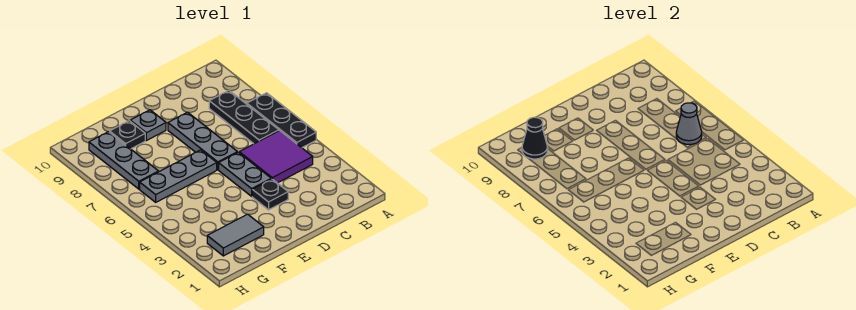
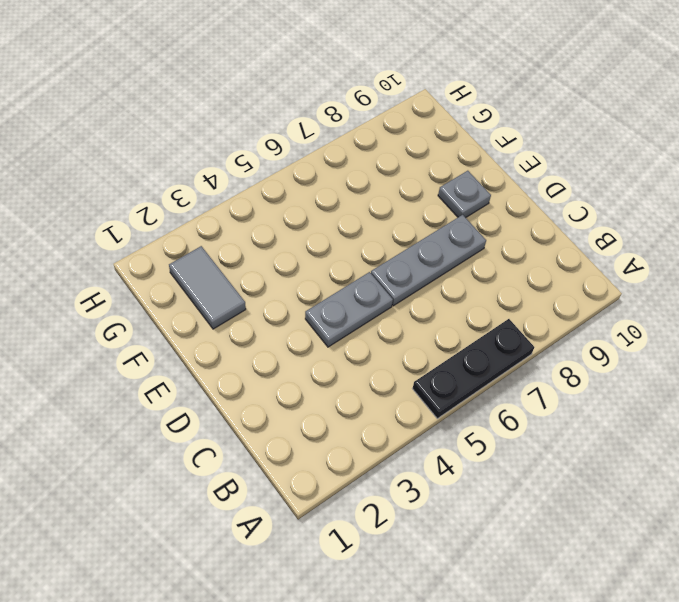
none -> purple tile B4:C5 level 1
none -> black plate B6:B8 level 1
none -> black plate D3 level 1

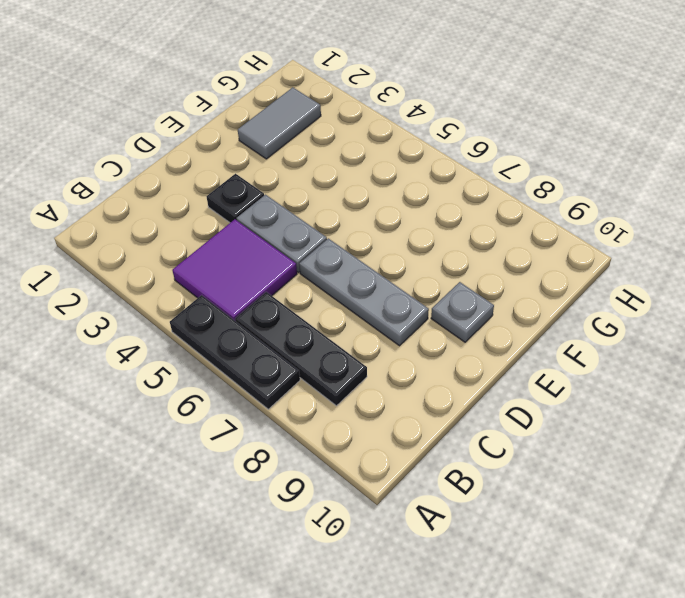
none -> grey plate E6:G6 level 1
none -> black plate F9 level 1
none -> grey plate G7:G9 level 1

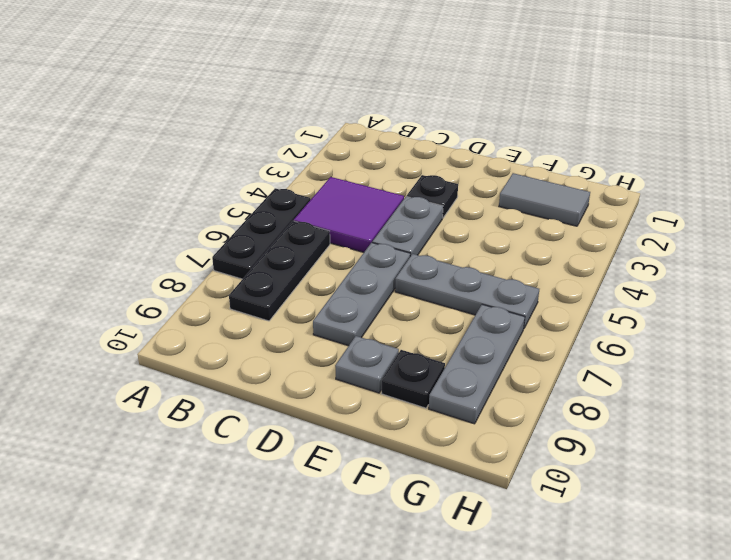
none -> grey cone B6 level 2
none -> black cone G9 level 2

